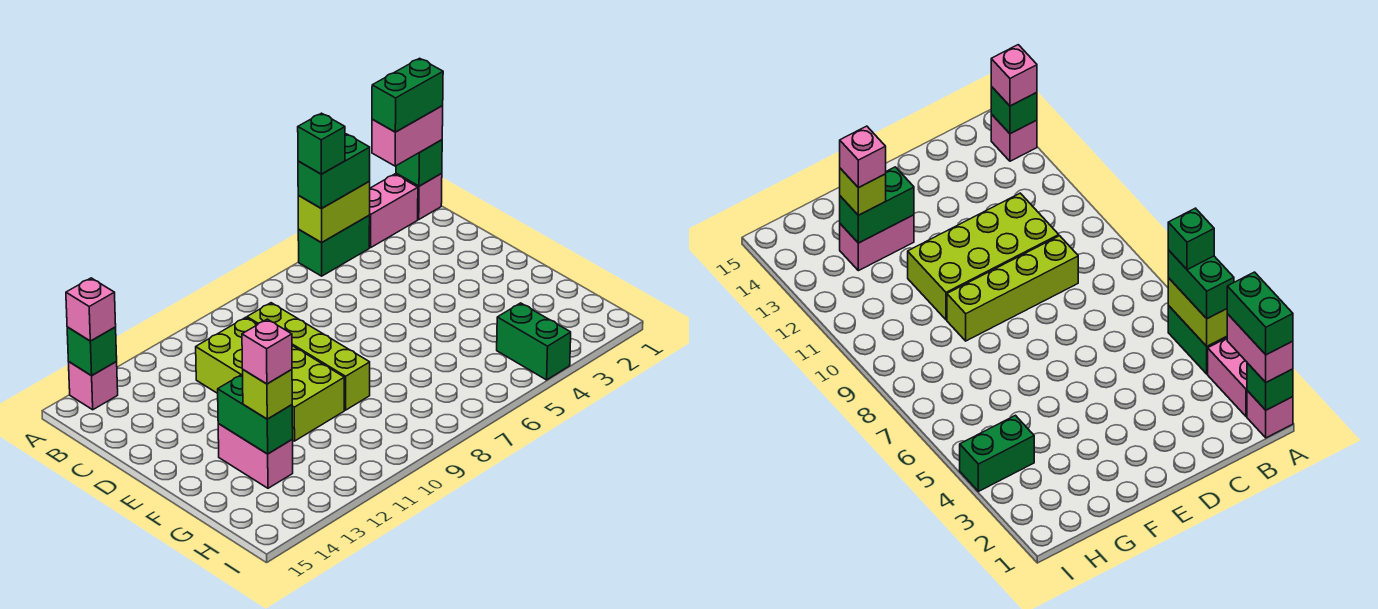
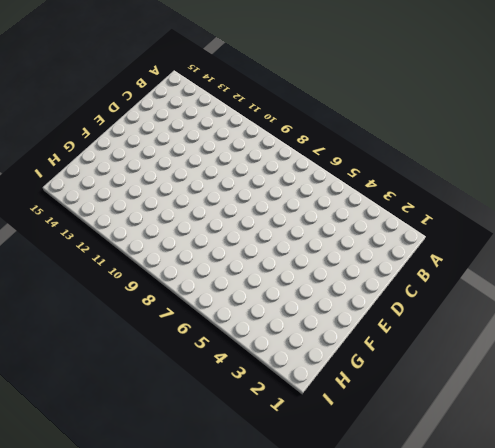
none -> pink brick A1 level 1
none -> pink brick A2:A3 level 1
none -> green brick A4:A5 level 1

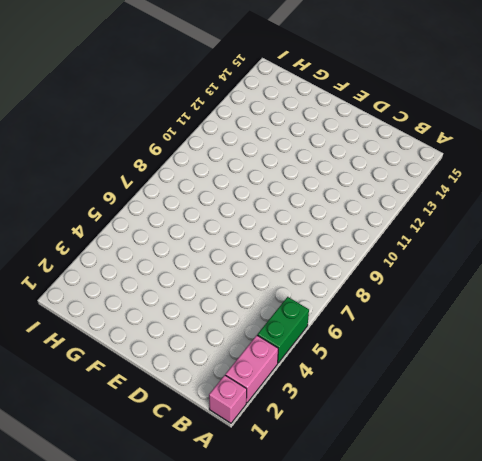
none -> pink brick A14 level 1
none -> lime brick C9:F9 level 1
none -> lime brick C10:F11 level 1

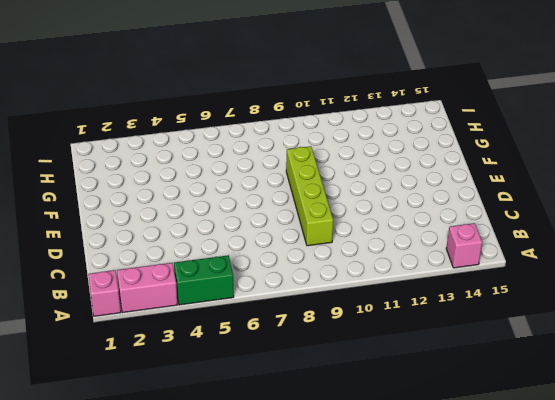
none -> lime brick C10:F11 level 1
none -> pink brick F13:G13 level 1
none -> green brick H4:I4 level 1

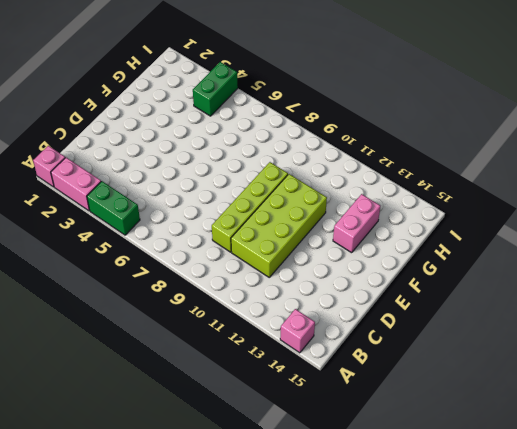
none -> green brick A1 level 2
none -> lime brick A4:A5 level 2
none -> green brick A14 level 2

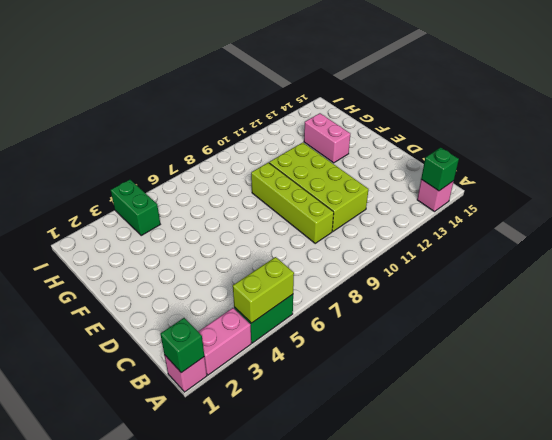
none -> green brick F13:G13 level 2
none -> pink brick A1:A2 level 3
none -> green brick A4:A5 level 3

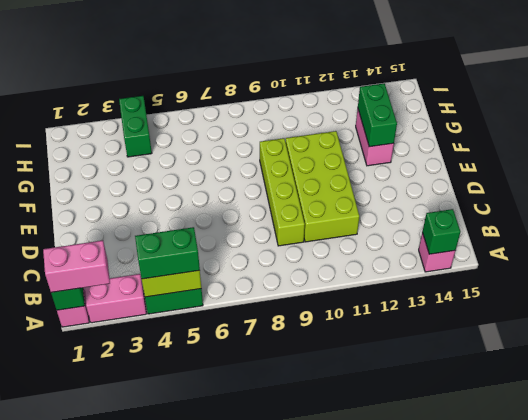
none -> pink brick A14 level 3
none -> lime brick G13 level 3
none -> green brick A1:A2 level 4

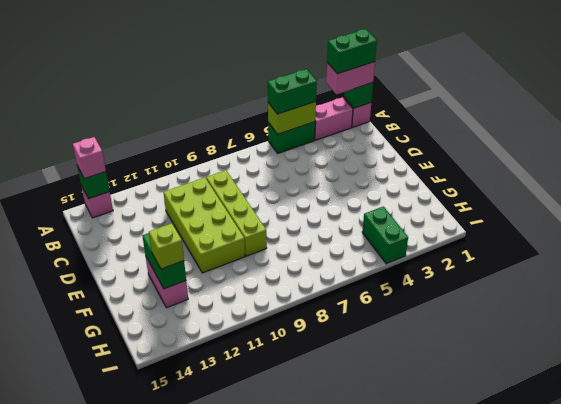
none -> green brick A5 level 4
none -> pink brick G13 level 4

